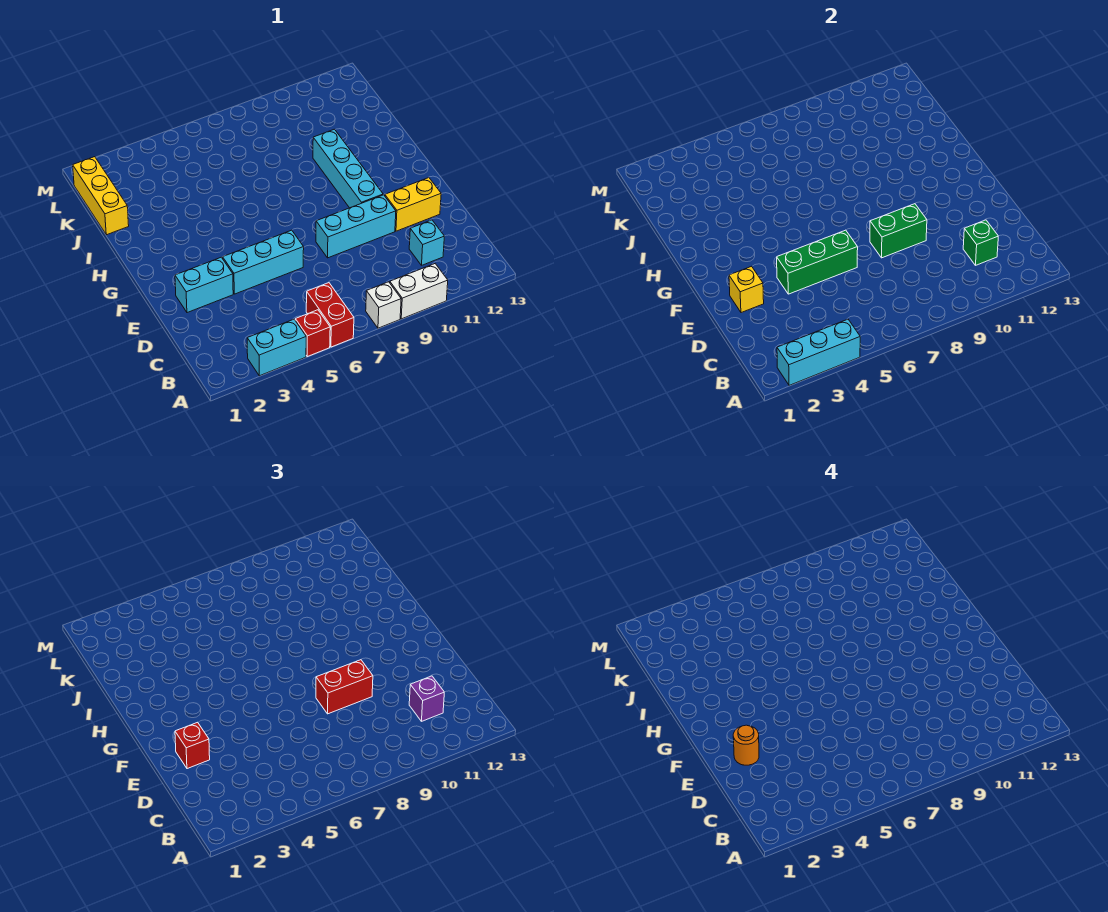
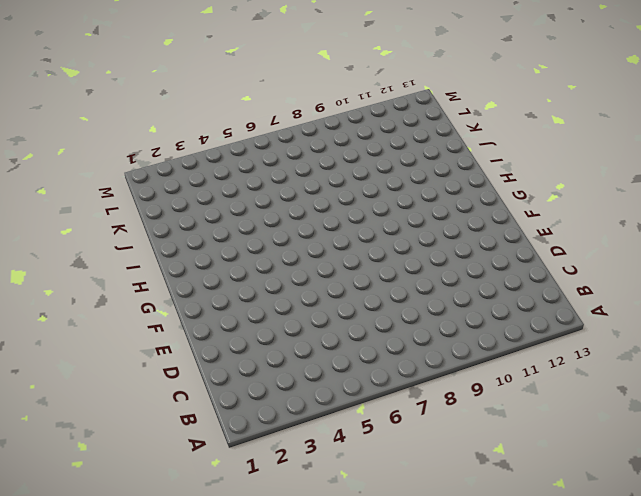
none -> cyan brick A3:A4 level 1
none -> red brick A5 level 1
none -> red brick A6:B6 level 1

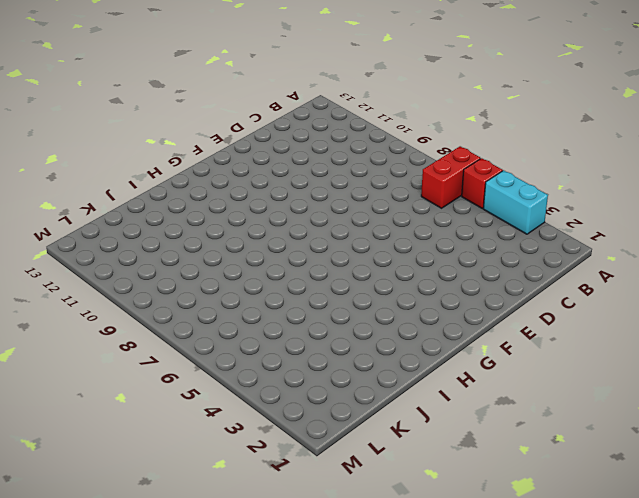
none -> white brick A8 level 1
none -> white brick A9:A10 level 1
none -> cyan brick C11 level 1

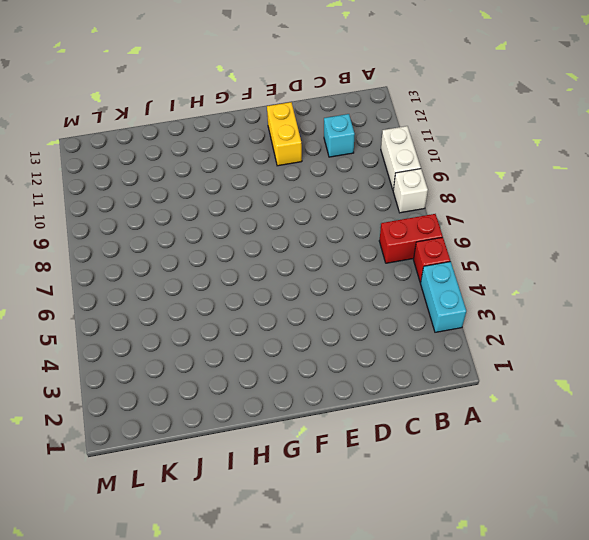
none -> cyan brick E2:E3 level 1
none -> cyan brick E4:E6 level 1
none -> cyan brick E8:E10 level 1

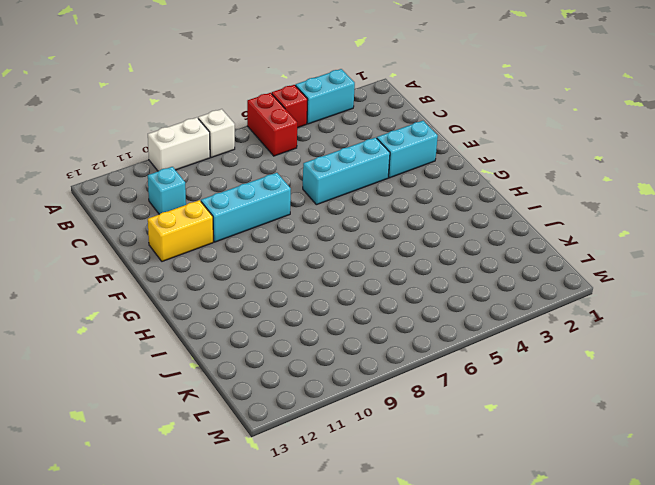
none -> cyan brick F10:I10 level 1
none -> yellow brick J1:L1 level 1
none -> cyan brick A2:A4 level 2

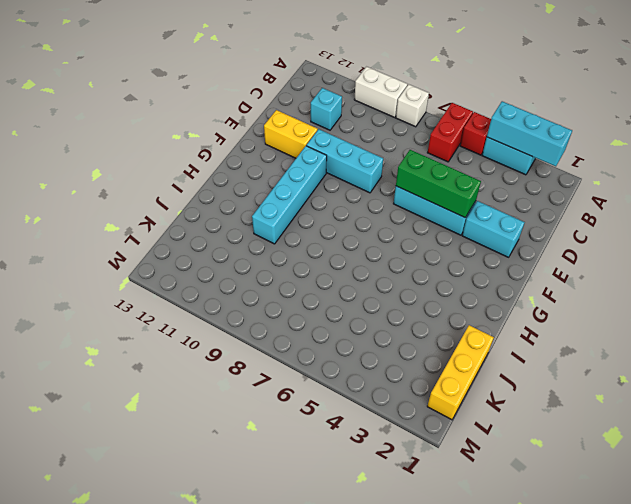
none -> green brick C11 level 2
none -> yellow brick E2 level 2
none -> green brick E8:E9 level 2

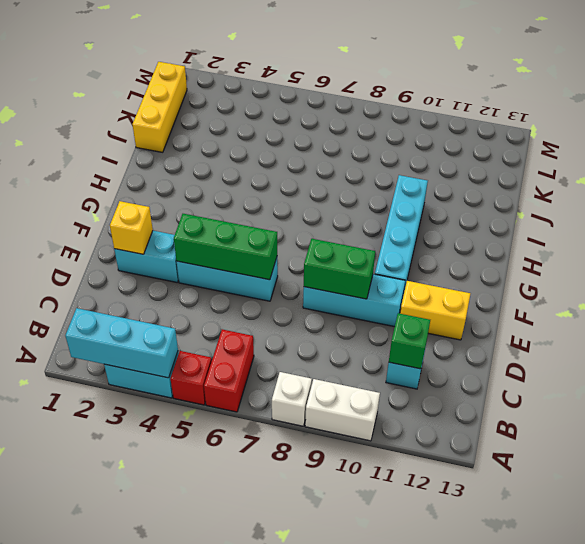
none -> purple brick C11 level 3
none -> red brick E2 level 3
none -> red brick E8:E9 level 3

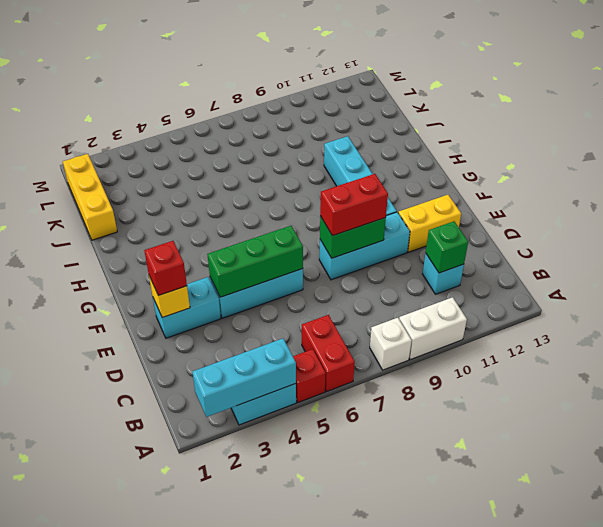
none -> purple brick C11 level 3
none -> orange round brick E2 level 4

